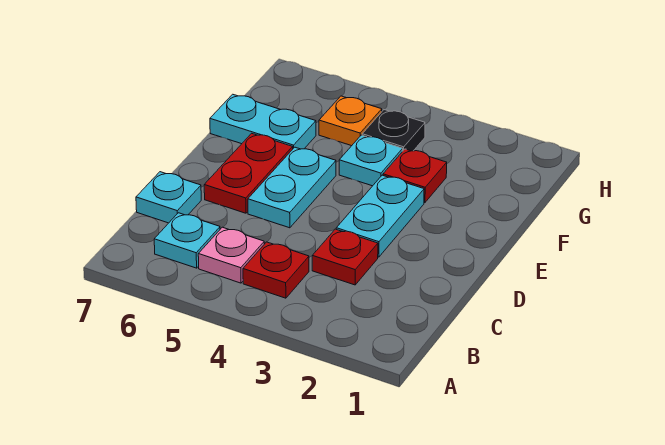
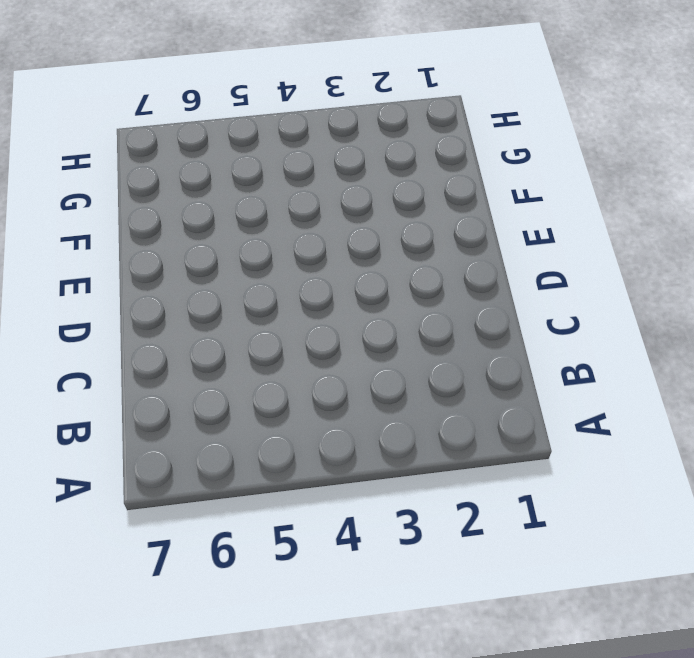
none -> red plate B4 level 1
none -> pink plate B5 level 1
none -> cyan plate B6 level 1

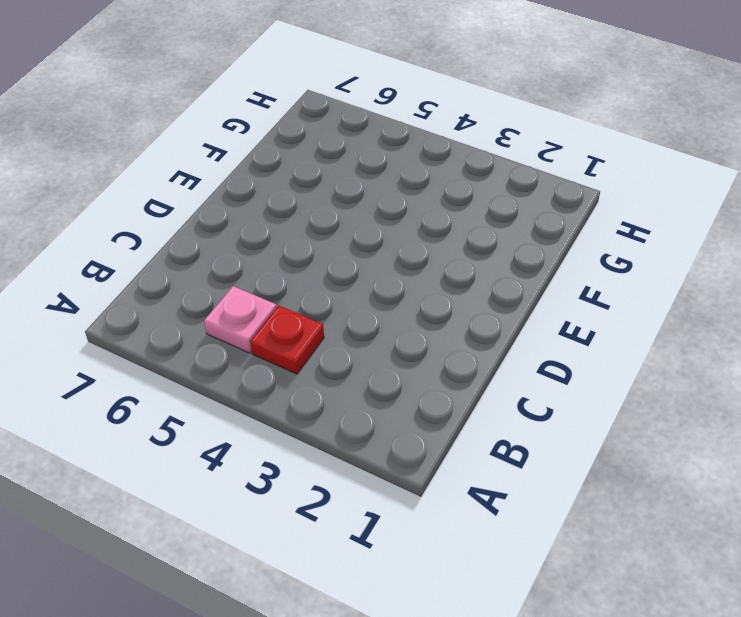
none -> cyan plate B6 level 1
none -> red plate C3 level 1
none -> cyan plate C7 level 1

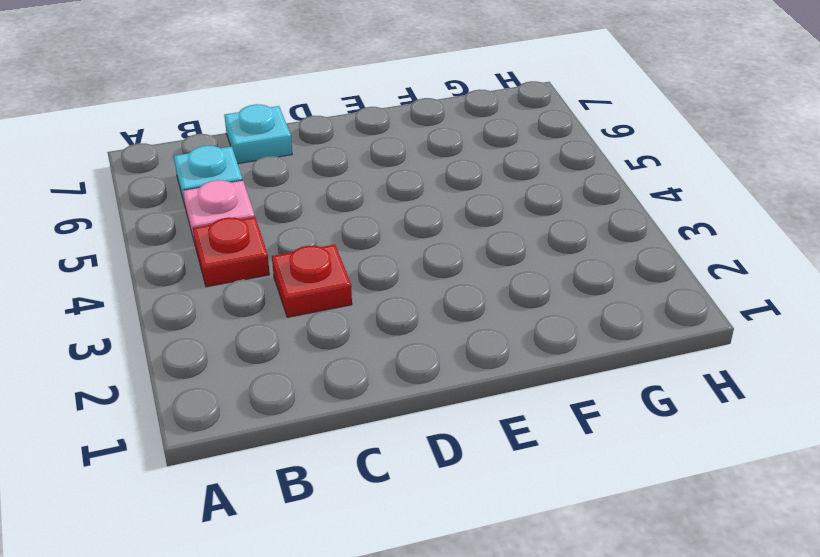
none -> cyan plate D3:E3 level 1
none -> cyan plate D5:E5 level 1
none -> red plate D6:E6 level 1

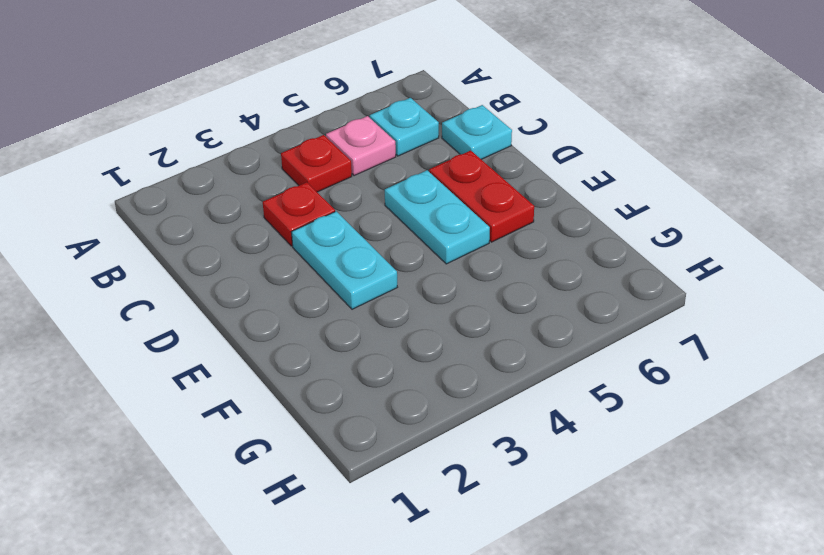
none -> red plate F3 level 1
none -> cyan plate F4 level 1
none -> cyan plate F6:F7 level 1

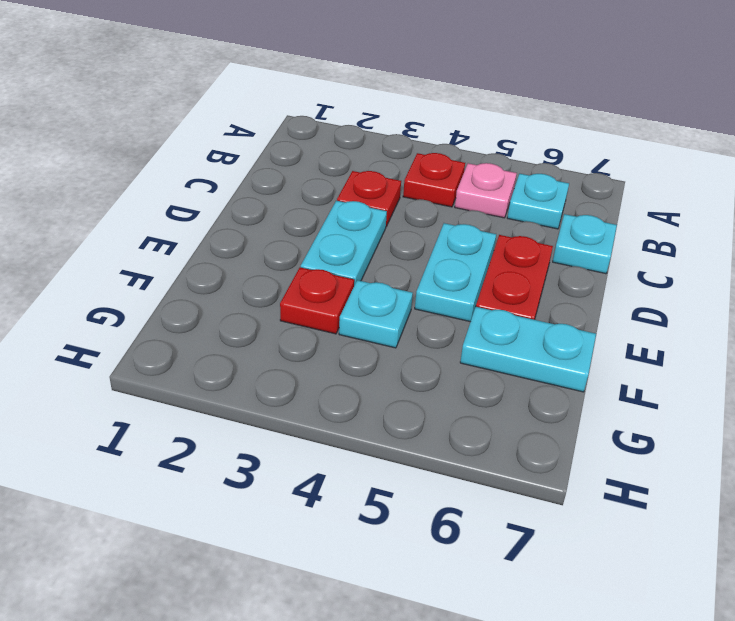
none -> black plate G4 level 1
none -> orange plate G5 level 1

